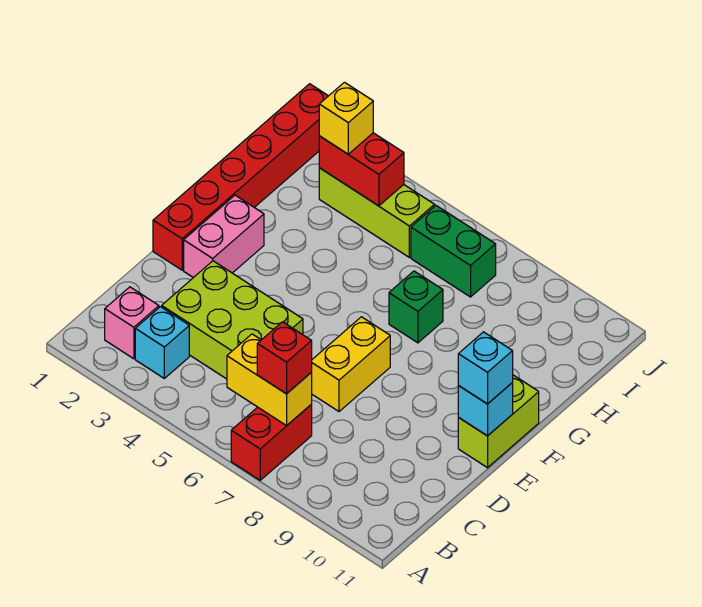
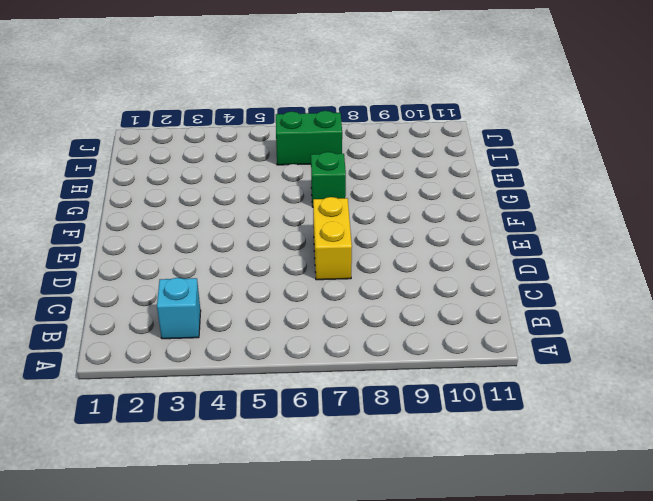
none -> red brick A7:B7 level 1
none -> pink brick B2 level 1
none -> lime brick C3:D5 level 1

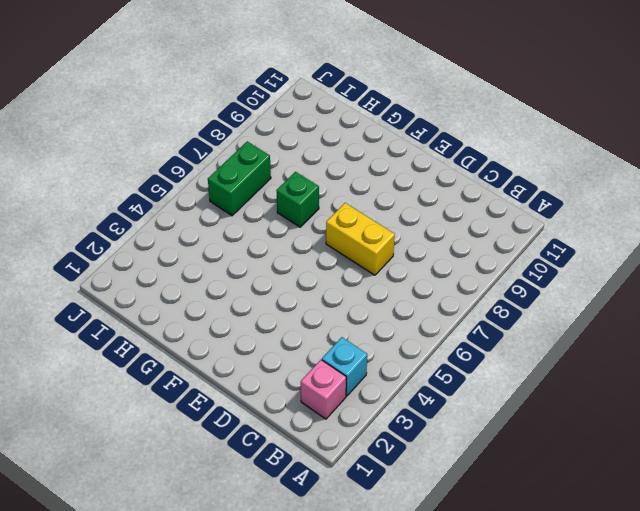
none -> red brick A7:B7 level 1
none -> lime brick C3:D5 level 1
none -> red brick E1:J1 level 1

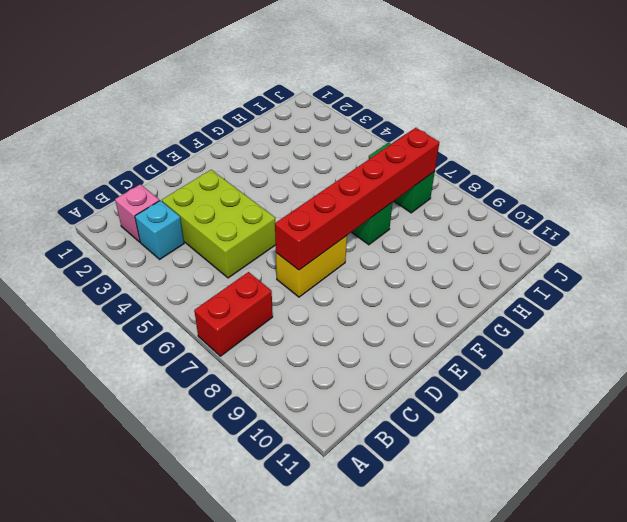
red brick D7:I7 level 2 -> red brick E1:J1 level 1
none -> pink brick E2:F2 level 1
none -> lime brick E11:F11 level 1
none -> lime brick I3:I5 level 1

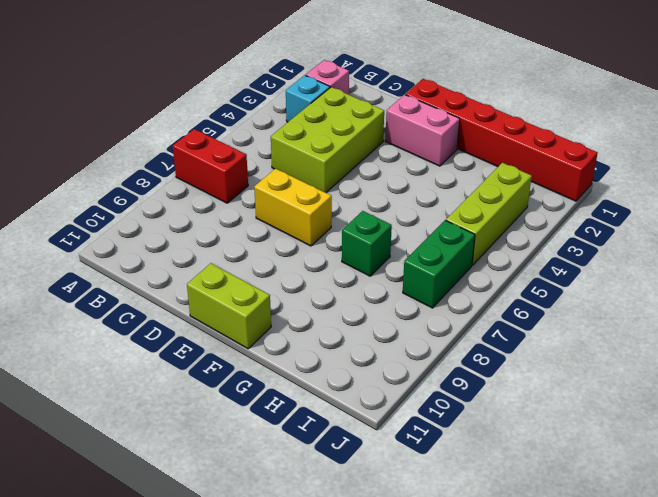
none -> yellow brick B6:B7 level 2
none -> cyan brick E11 level 2
none -> red brick I3:I4 level 2

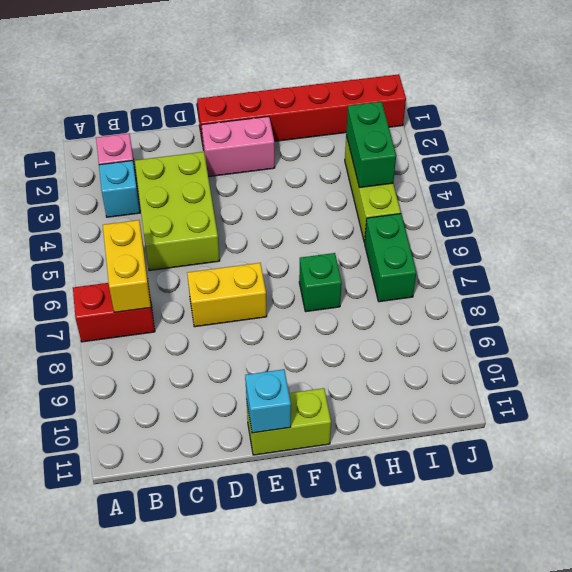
green brick I3:I4 level 2 -> red brick I3:I4 level 2
none -> red brick B7 level 3
none -> cyan brick E11 level 3
none -> yellow brick I3 level 3

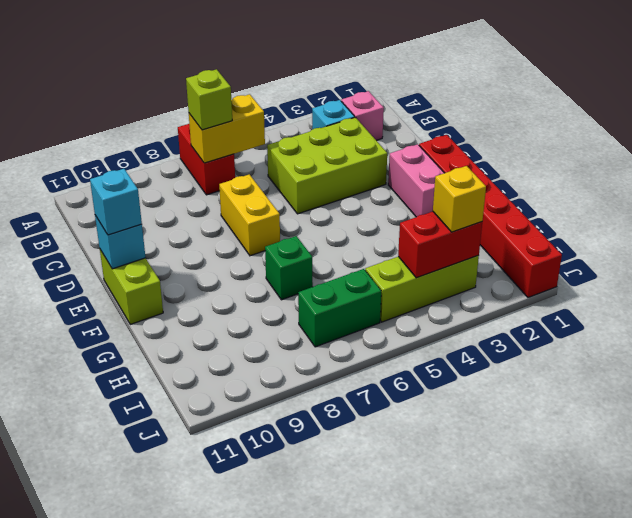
lime brick B7 level 3 -> red brick B7 level 3

